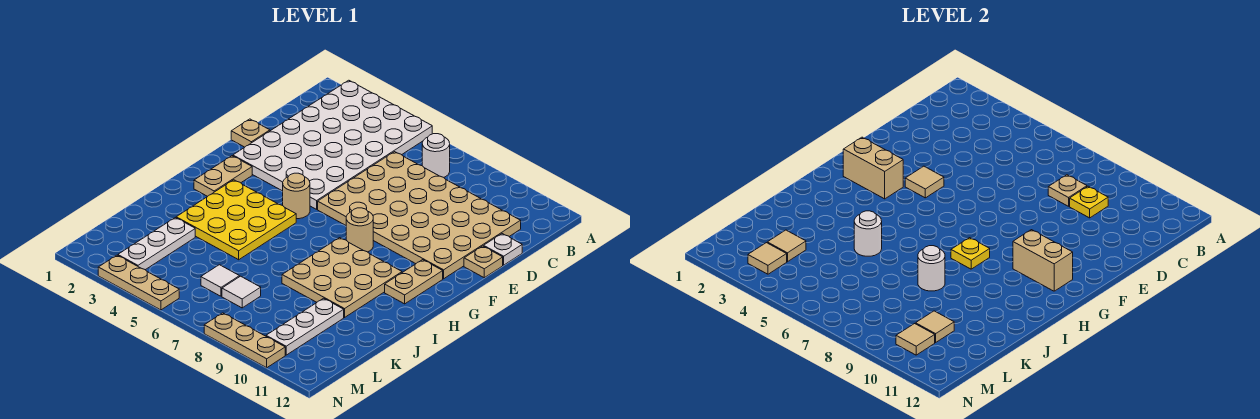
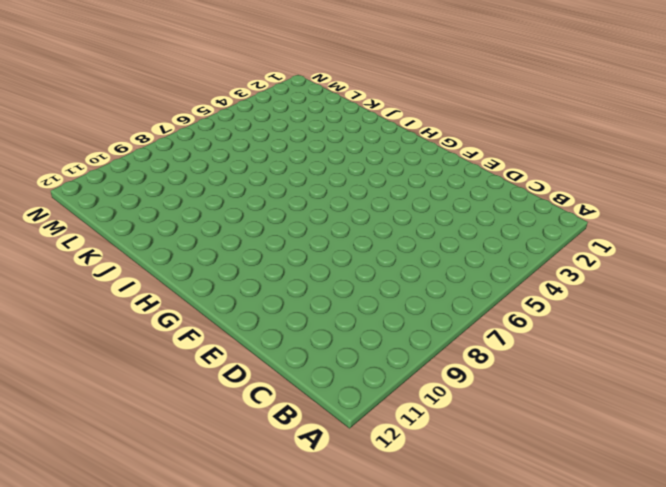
none -> white plate A2:F5 level 1
none -> white round brick B7 level 1
none -> tan plate C6:F11 level 1
none -> white plate D12 level 1

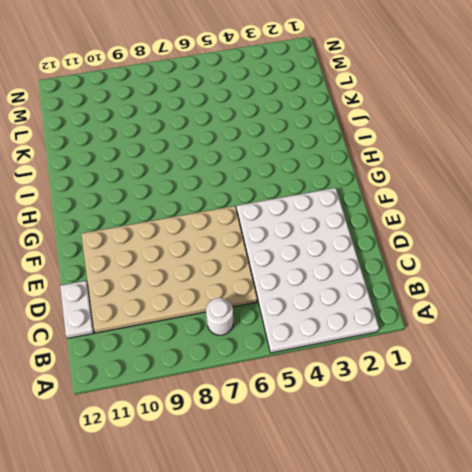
white plate C12:D12 level 1 -> white plate D12 level 1
none -> tan plate E1 level 1
none -> tan plate E12 level 1
none -> tan plate G2:H2 level 1
none -> tan round brick G5 level 1

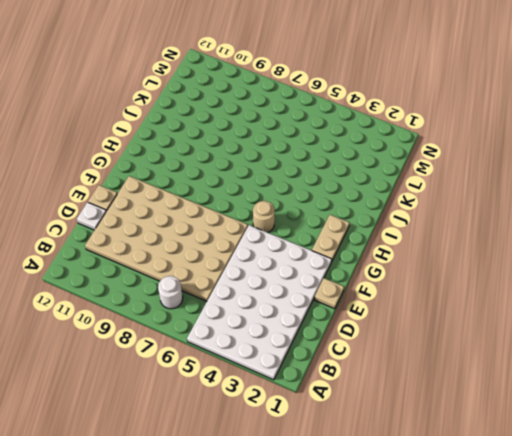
none -> tan round brick G8 level 1
none -> tan plate G11:H11 level 1
none -> yellow plate H3:J5 level 1
none -> tan plate H8:J10 level 1

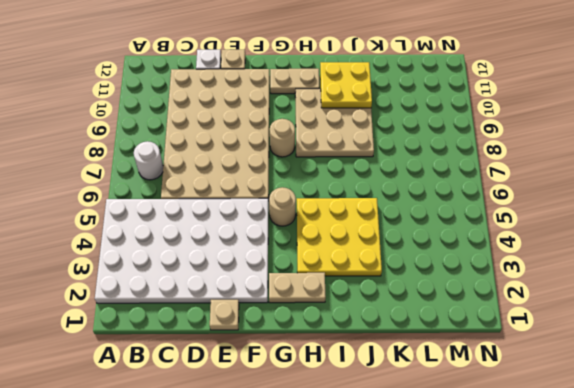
yellow plate I10:J11 level 2 -> none
none -> white plate K3:M3 level 1
none -> white plate K10:M10 level 1
none -> white tile L6 level 1
none -> white tile L7 level 1

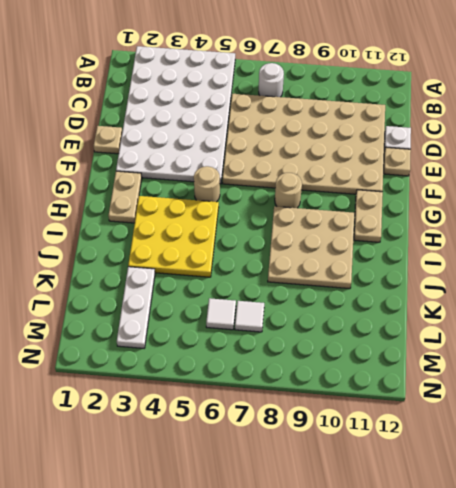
none -> white plate K10:M10 level 1
none -> tan plate N3:N5 level 1
none -> tan plate N8:N10 level 1
none -> tan plate C8 level 2

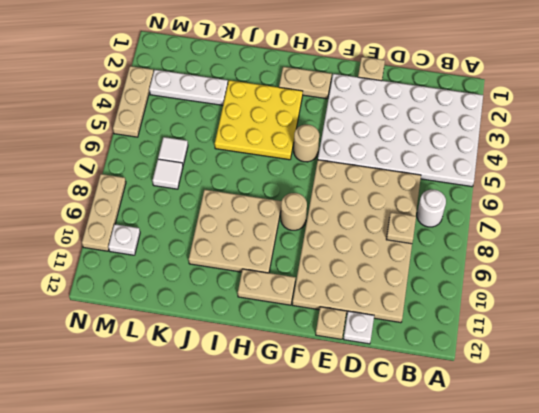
white plate M10 level 1 -> white plate K10:M10 level 1
none -> yellow plate C9 level 2
none -> tan tile F4 level 2
none -> tan brick G2:G3 level 2
none -> tan brick G10:G11 level 2

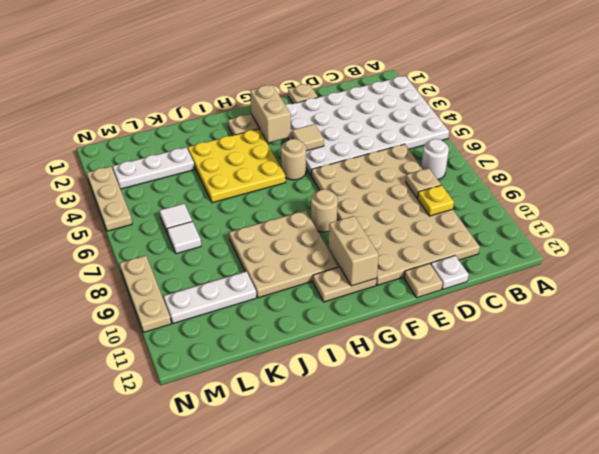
none -> yellow plate H8 level 2
none -> white round brick J5 level 2
none -> white round brick J8 level 2
none -> tan tile L3 level 2

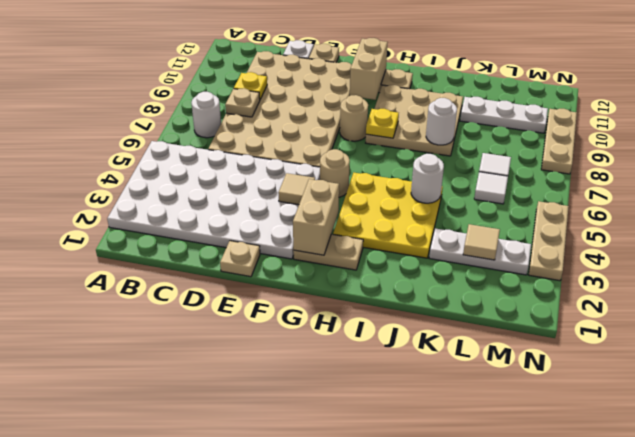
none -> tan tile L10 level 2
none -> tan tile M3 level 2
none -> tan tile M10 level 2

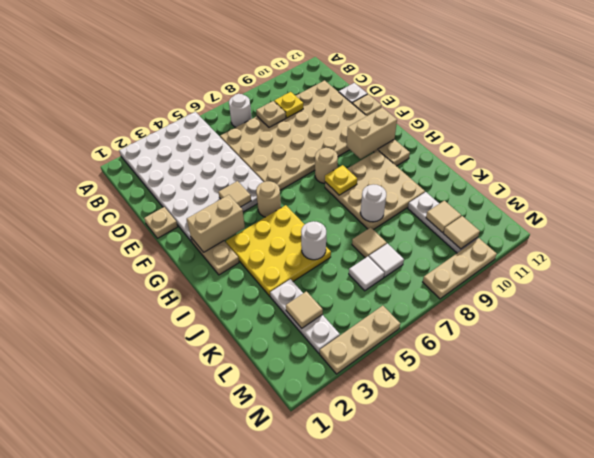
tan tile K7 level 1 -> tan tile M3 level 2

